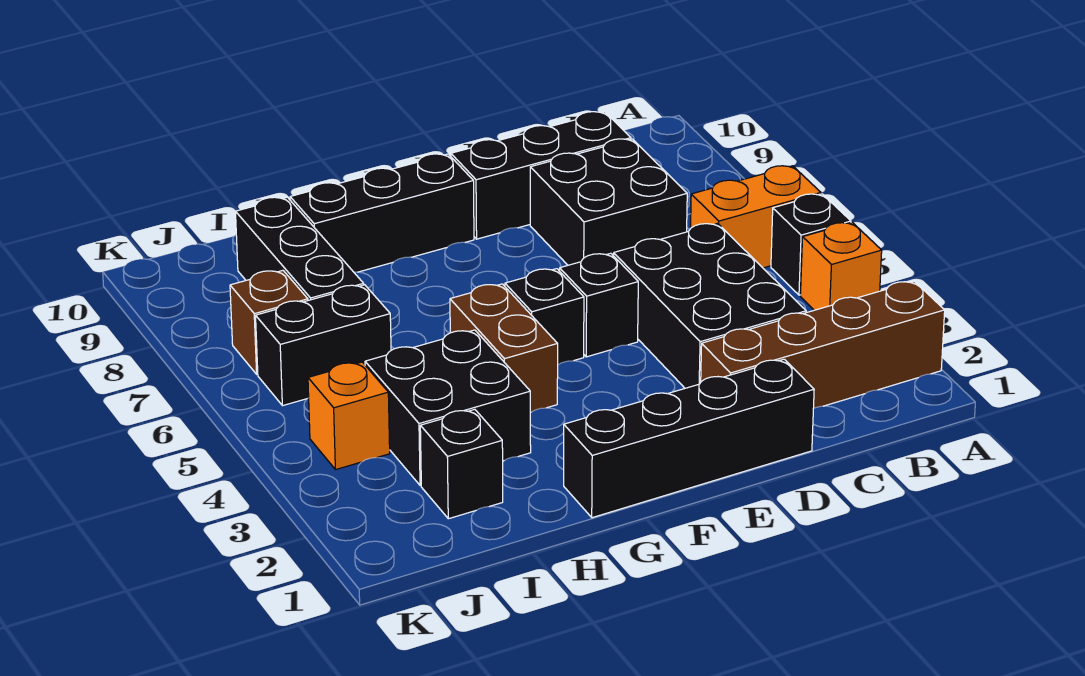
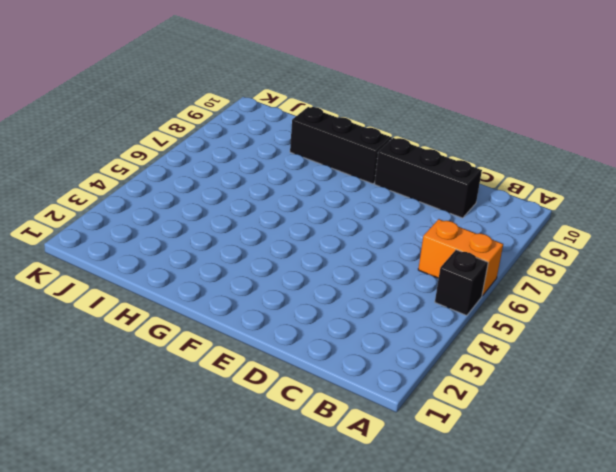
none -> brown brick A2:D2 level 1
none -> orange brick A4 level 1
none -> black brick C3:D5 level 1

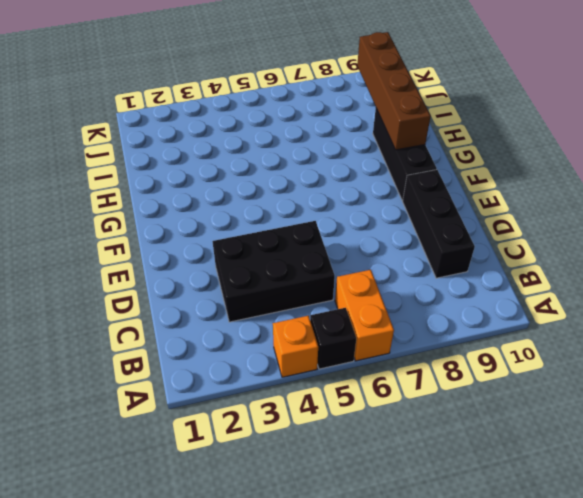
brown brick G9:J9 level 2 -> brown brick A2:D2 level 1
none -> black brick C7:D8 level 1
none -> black brick D1:G1 level 1
none -> black brick E5 level 1

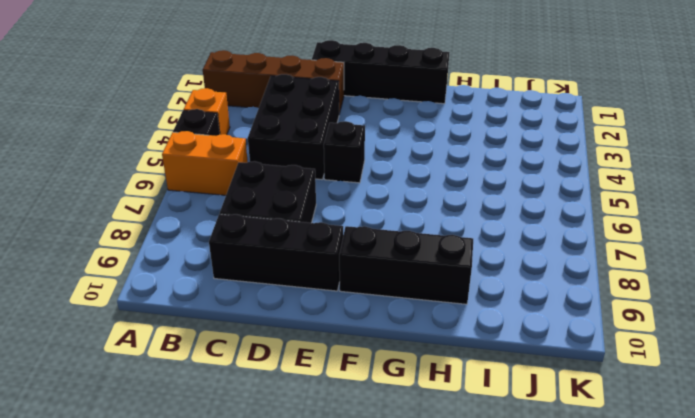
none -> black brick F5 level 1
none -> brown brick G4:G5 level 1
none -> black brick H3:I4 level 1

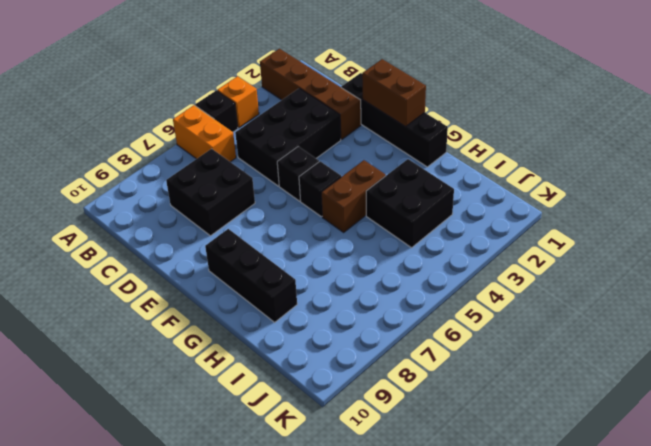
brown brick E1:F1 level 2 -> none
none -> black brick C9:E9 level 1
none -> black brick I2 level 1
none -> black brick I6:J6 level 1

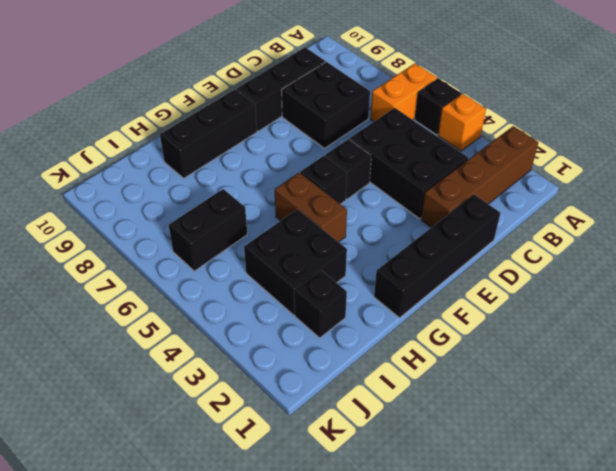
none -> black brick I7:I9 level 1
none -> orange brick J4 level 1
none -> brown brick J7 level 1

